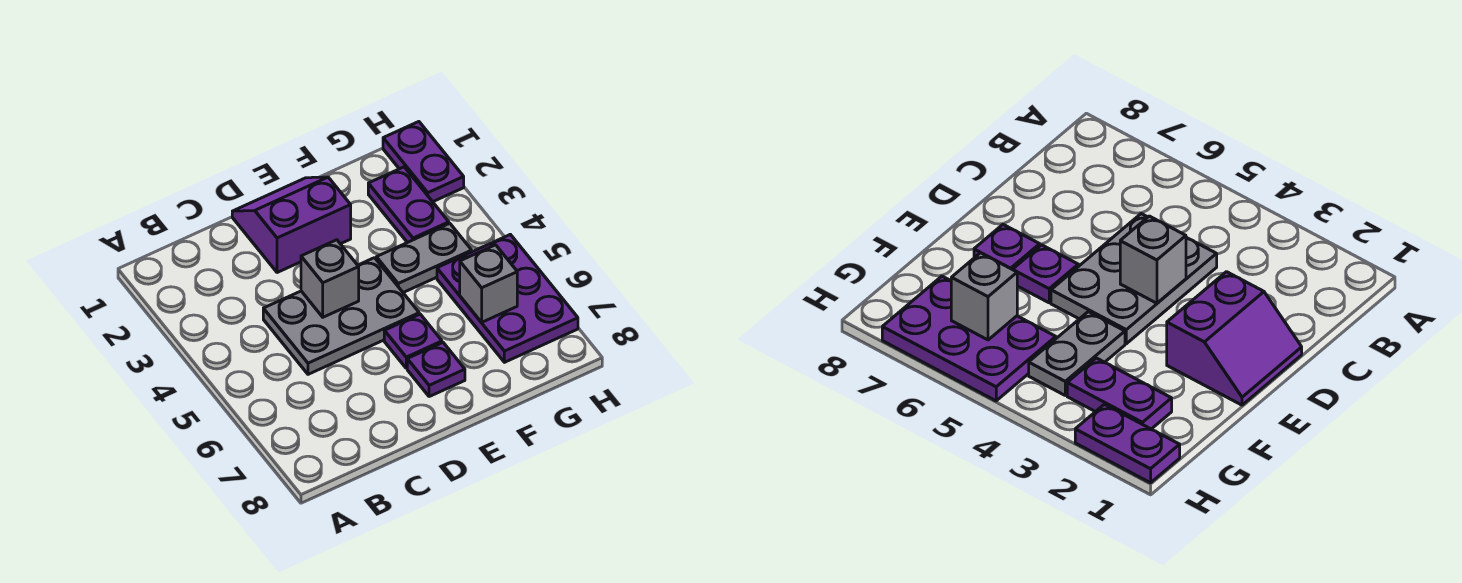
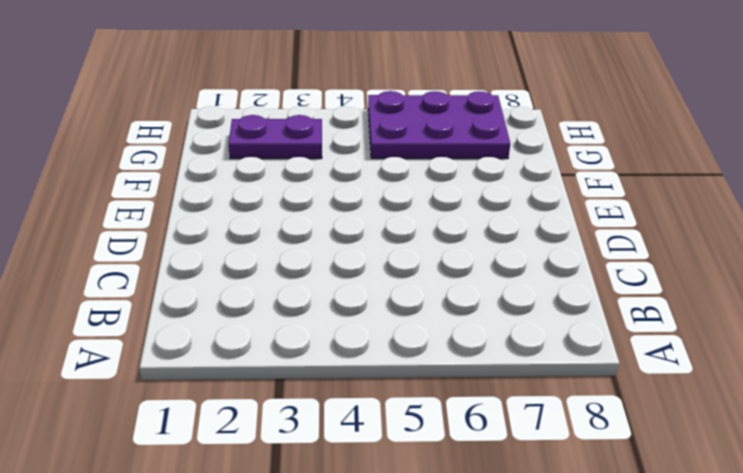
none -> grey plate C4:E5 level 1
none -> purple slope D1:E2 level 1 top 2

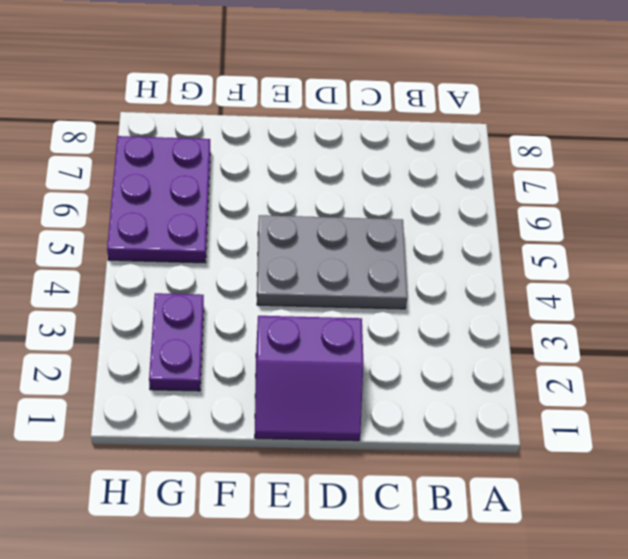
none -> purple plate E6 level 1
none -> purple plate E7 level 1

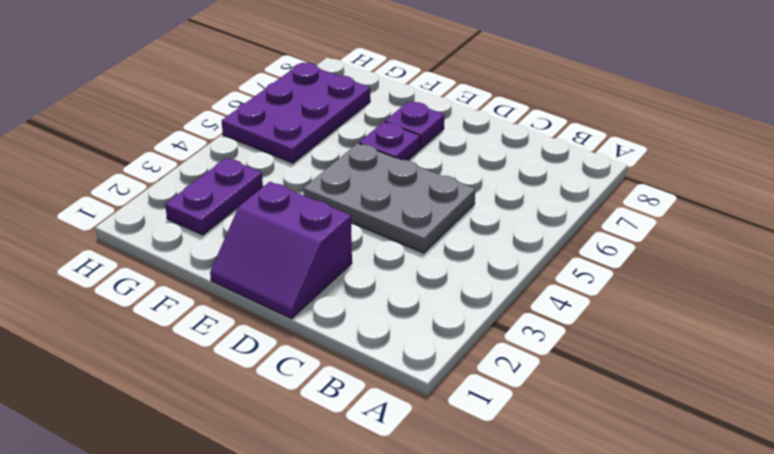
none -> grey plate F4:G4 level 1
none -> purple plate H1:H2 level 1

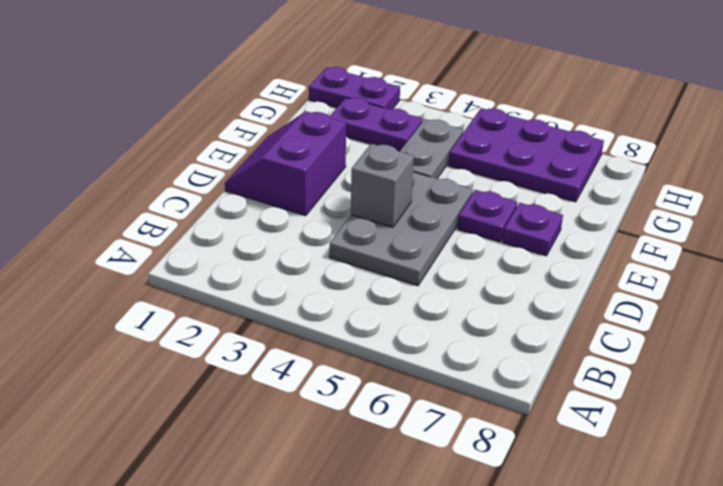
none -> grey brick G6 level 2

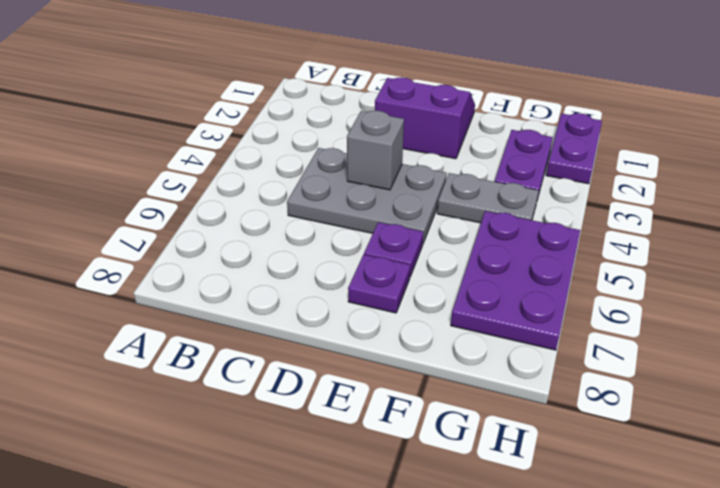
none -> grey brick G6 level 2

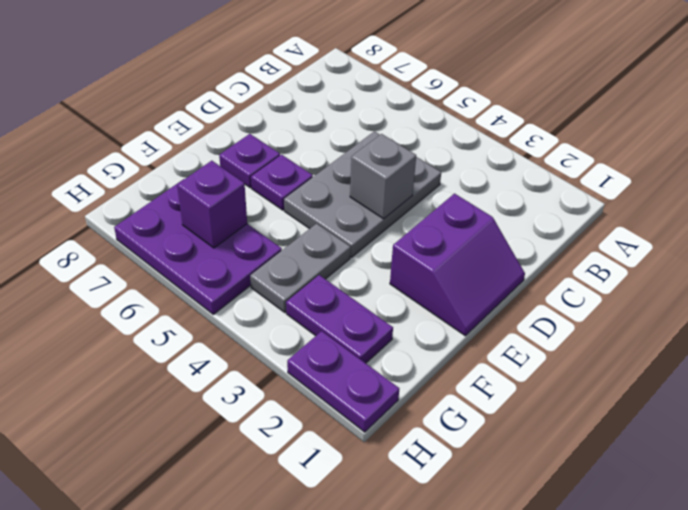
purple brick G6 level 2 -> grey brick G6 level 2

